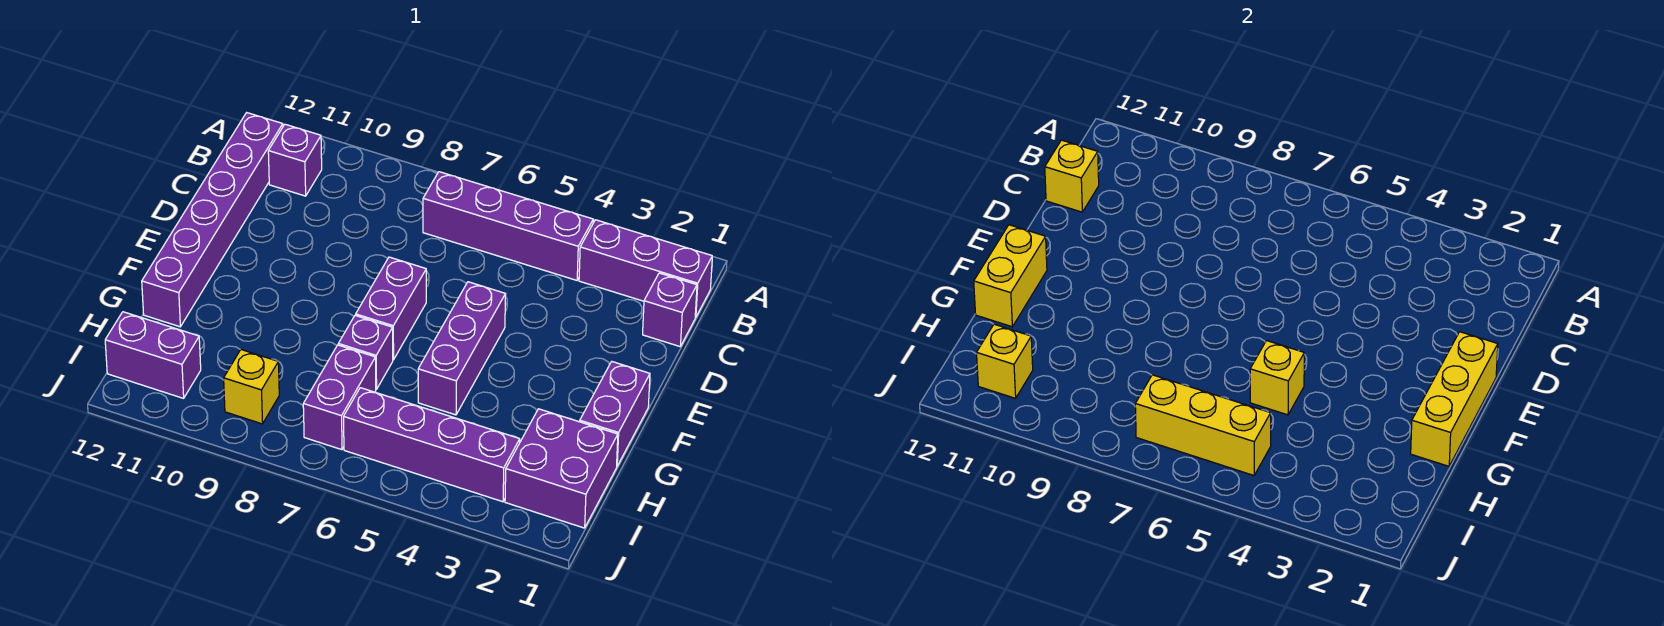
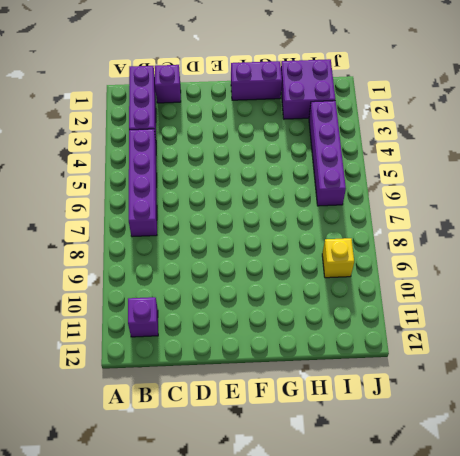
none -> purple brick B12:G12 level 1
none -> purple brick E5:G5 level 1
none -> purple brick E7:F7 level 1

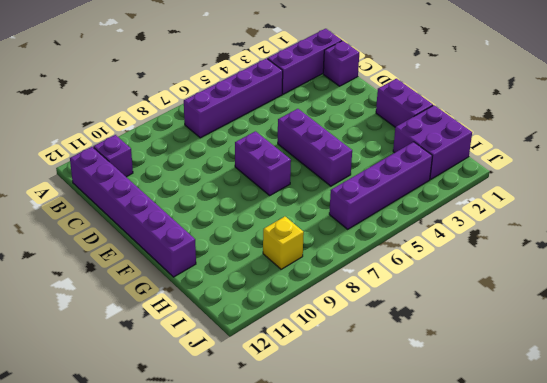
none -> purple brick G7 level 1
none -> purple brick H7:I7 level 1
none -> purple brick I11:I12 level 1

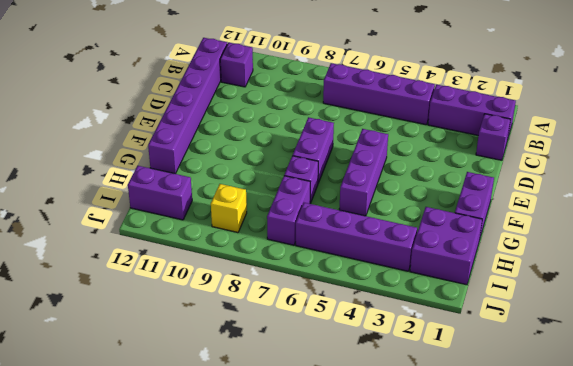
none -> yellow brick C12 level 2
none -> yellow brick E1:G1 level 2
none -> yellow brick F12:G12 level 2

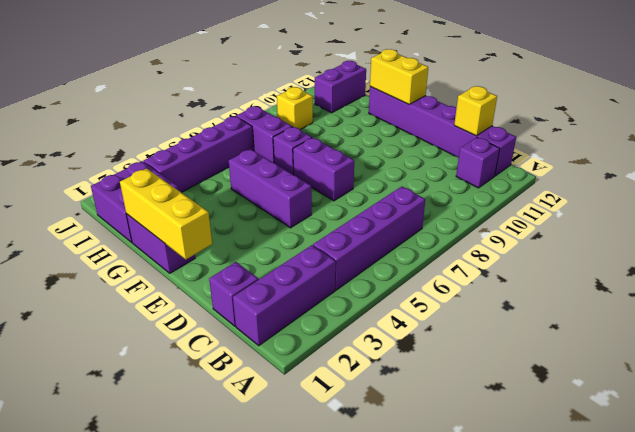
none -> yellow brick G5 level 2
none -> yellow brick I5:I7 level 2
none -> yellow brick I11 level 2

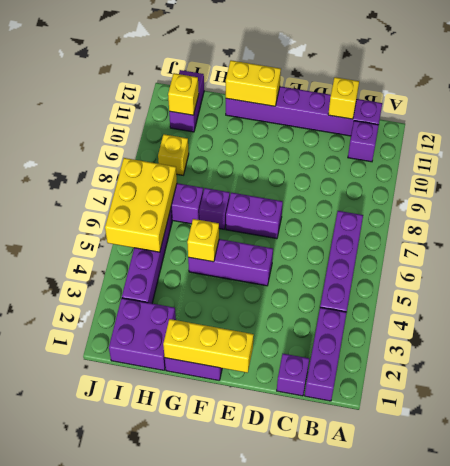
yellow brick I5:J7 level 2 -> yellow brick I5:I7 level 2

